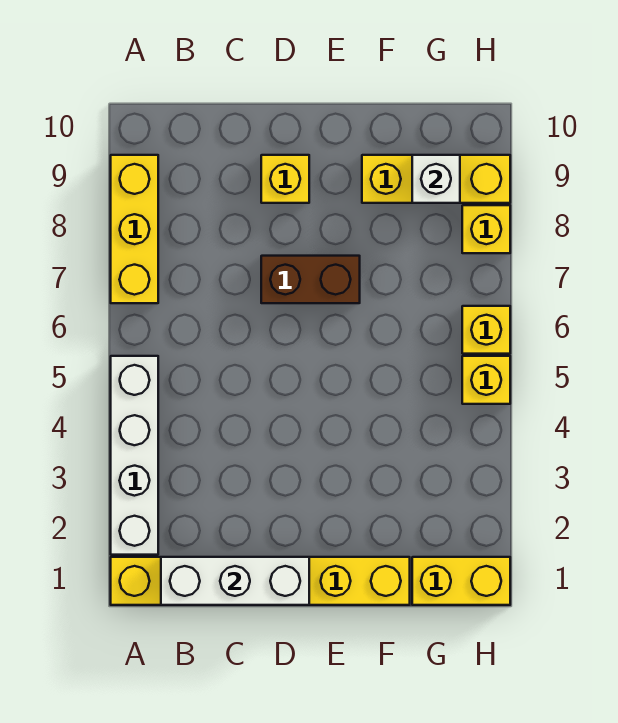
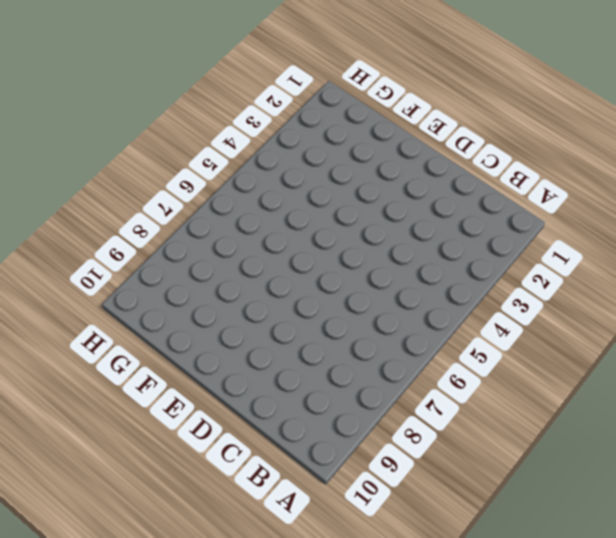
none -> yellow brick A1:F1 level 1
none -> white brick A2:A5 level 1
none -> yellow brick A7:A9 level 1

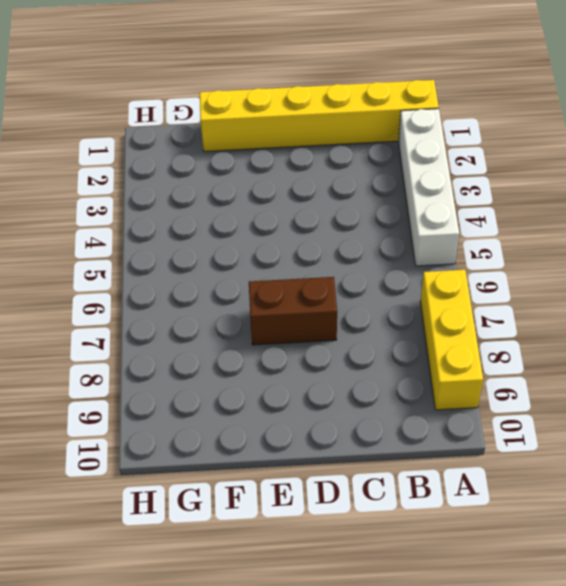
none -> yellow brick D9 level 1
none -> yellow brick F9:H9 level 1
none -> yellow brick G1:H1 level 1

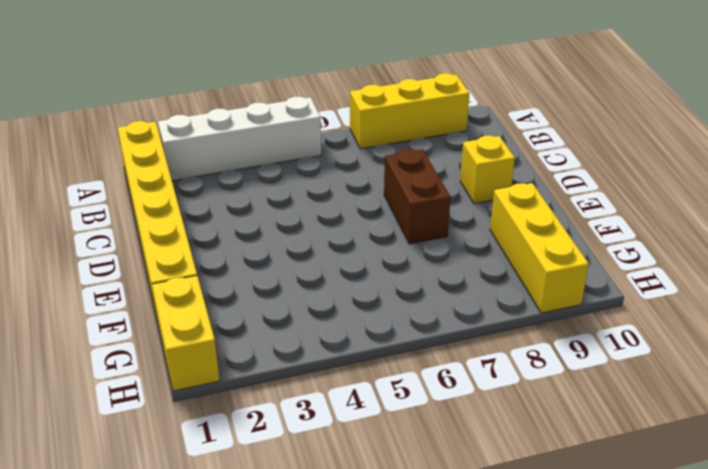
none -> yellow brick H5 level 1
none -> yellow brick H6 level 1
none -> yellow brick H8 level 1

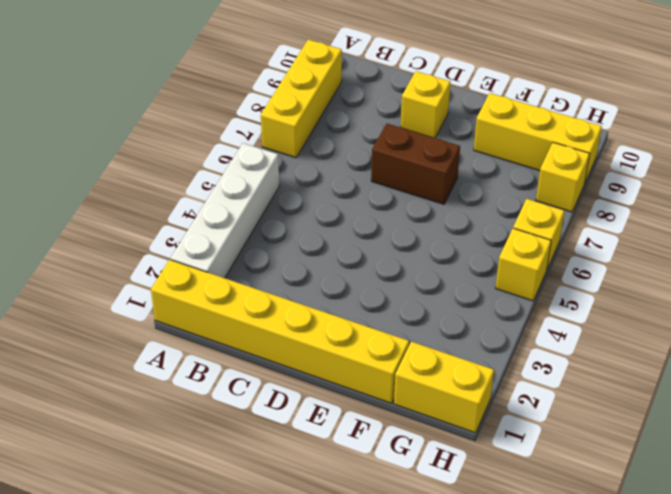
none -> white brick B1:D1 level 2
none -> white brick G9 level 2

